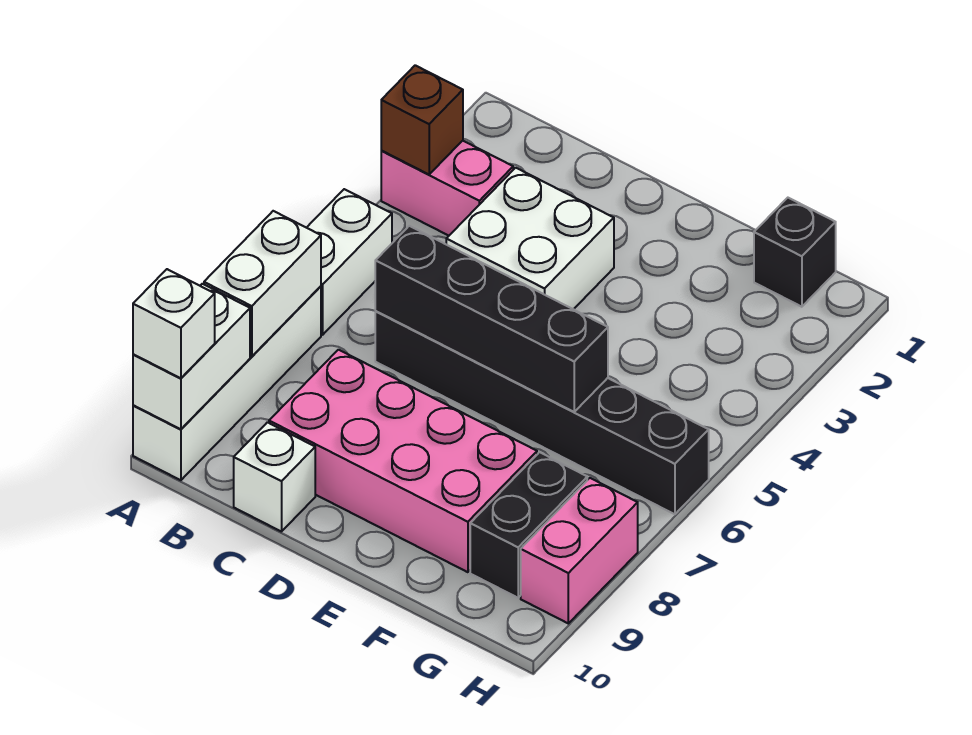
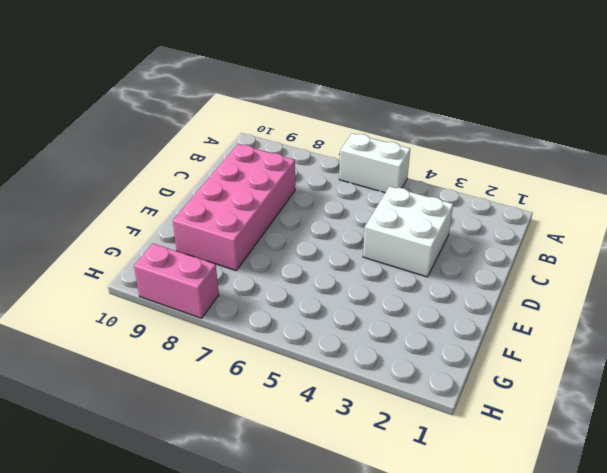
none -> pink brick A3:B3 level 1
none -> white brick A7:A10 level 1
none -> black brick C6:H6 level 1

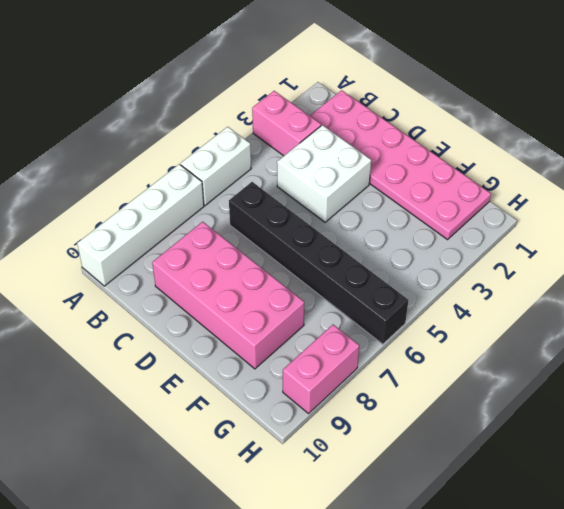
pink plate B1:G2 level 1 -> black brick G1 level 1
none -> white brick C10 level 1
none -> black brick G8:G9 level 1
none -> brown brick A3 level 2

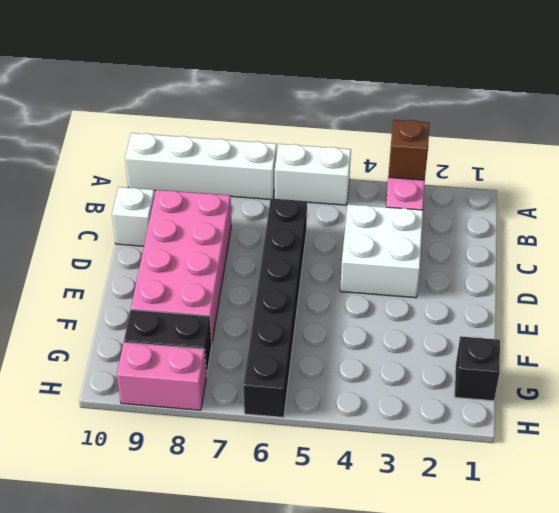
none -> white brick A7:A8 level 2
none -> white brick A9:A10 level 2
none -> black brick C6:F6 level 2

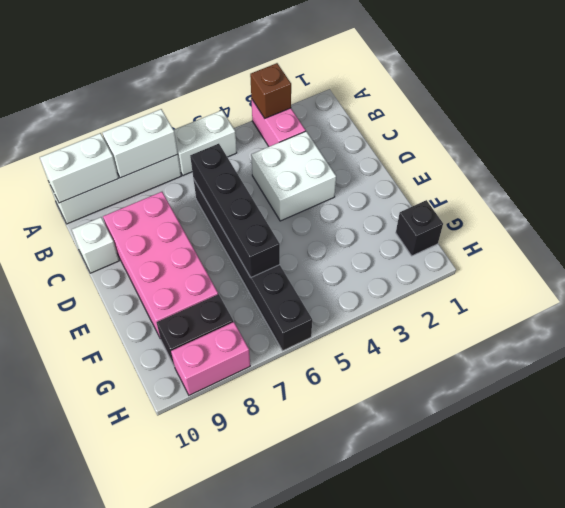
none -> white brick A10 level 3

